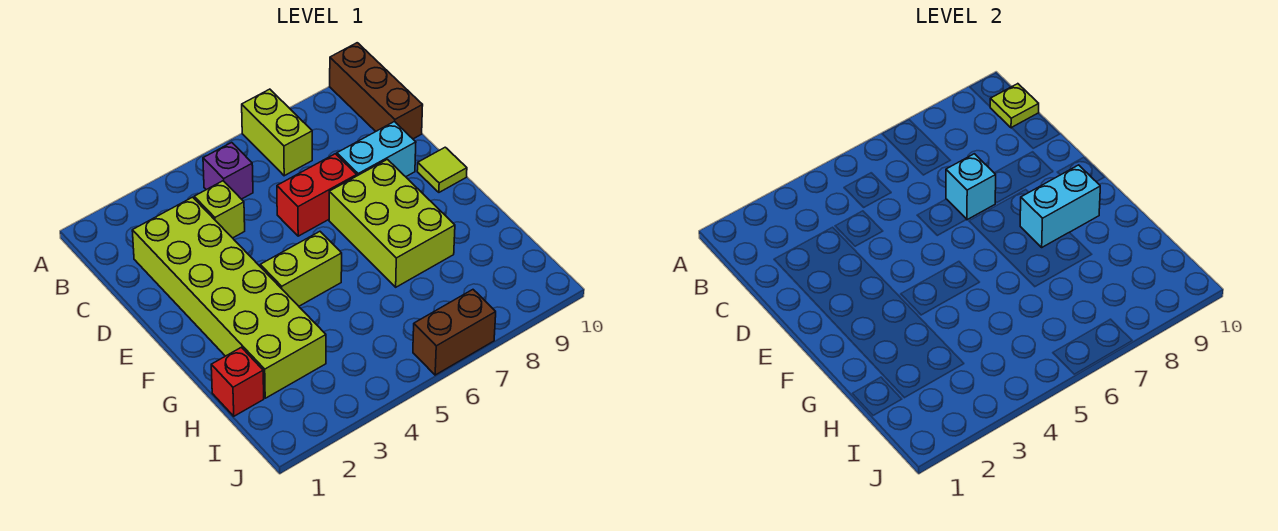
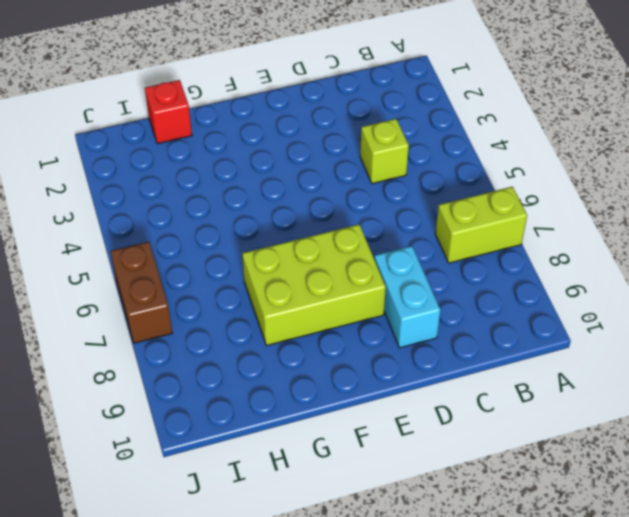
none -> brown brick A10:C10 level 1
none -> purple brick B5 level 1
none -> lime brick C2:H3 level 1

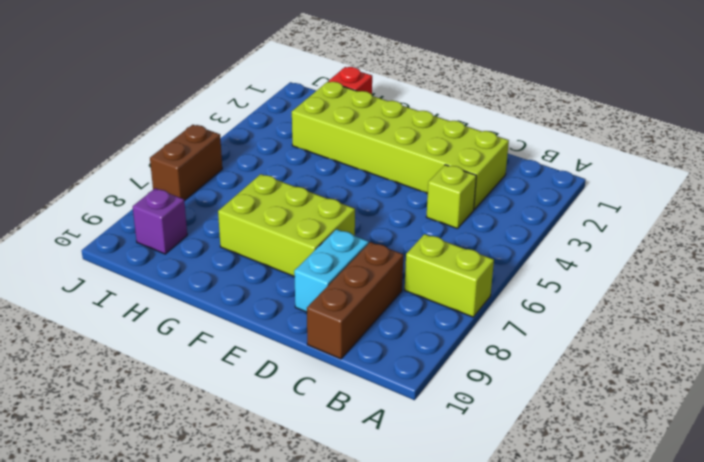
brown brick C8:C10 level 1 -> brown brick A10:C10 level 1
purple brick I9 level 1 -> purple brick B5 level 1
none -> red brick D6:D7 level 1
none -> lime tile E10 level 1
none -> lime brick F4:F5 level 1

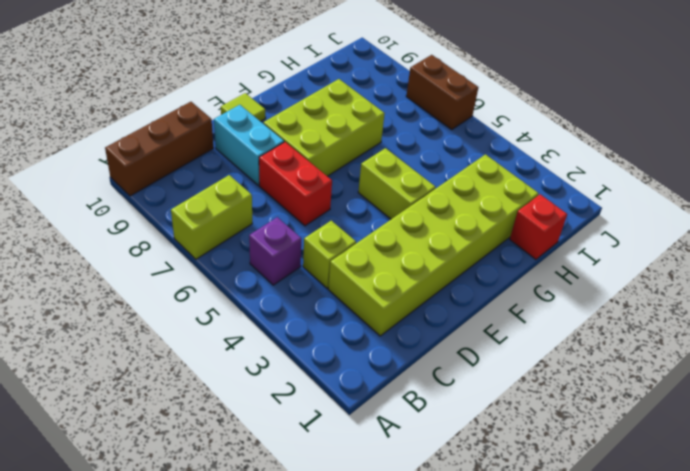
none -> lime plate B10 level 2
none -> cyan brick D7 level 2
none -> cyan brick F8:F9 level 2

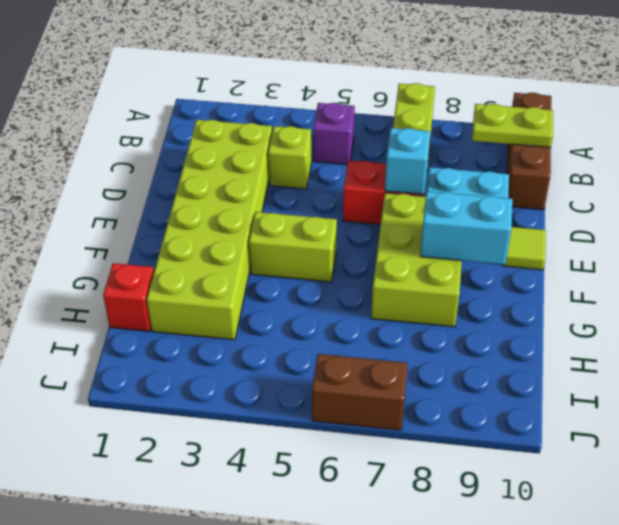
lime plate B9:B10 level 2 -> lime plate B10 level 2

